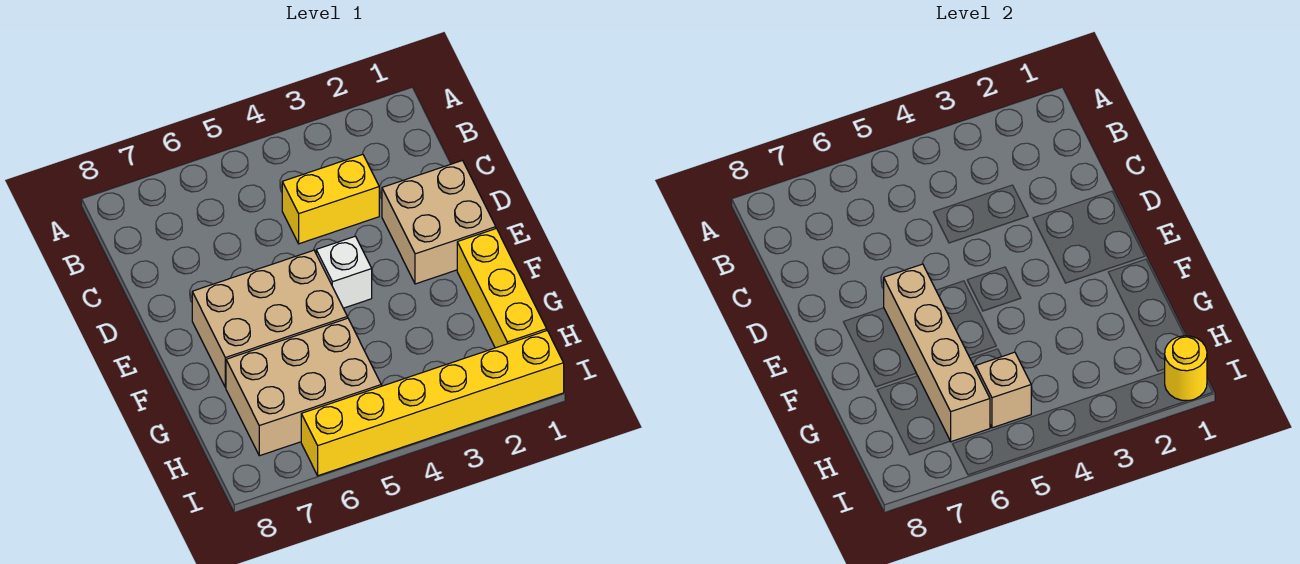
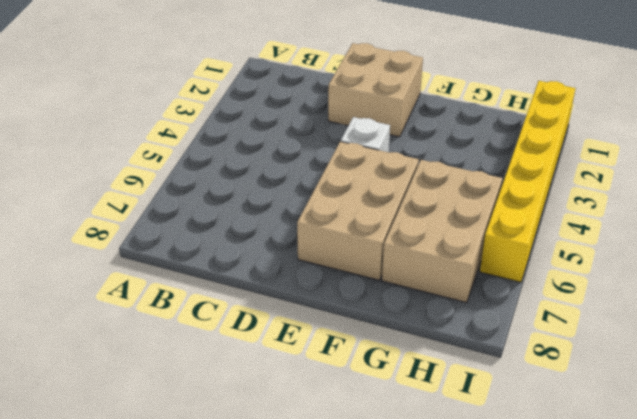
none -> yellow brick C3:C4 level 1
none -> yellow brick F1:H1 level 1

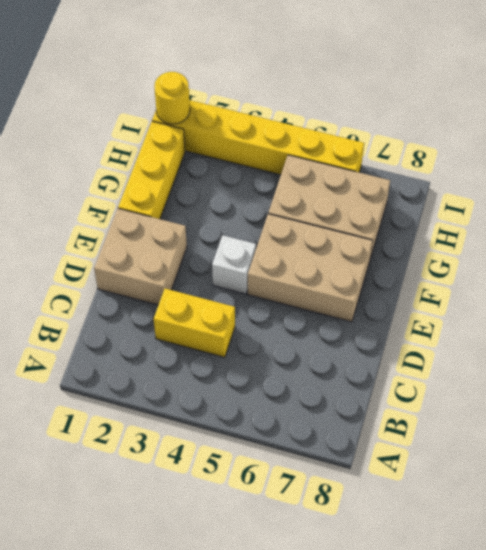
none -> tan brick E6:H6 level 2
none -> tan brick H5 level 2

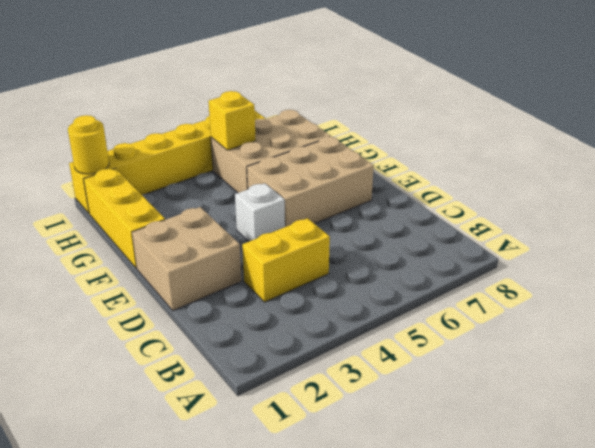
yellow brick H5 level 2 -> tan brick H5 level 2
none -> tan brick E6:H6 level 2

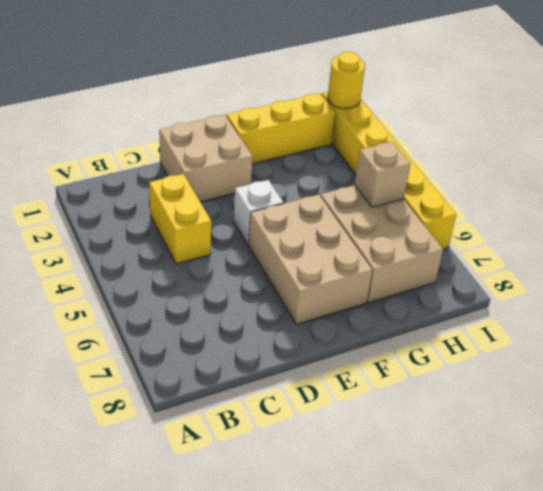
none -> tan brick E6:H6 level 2

